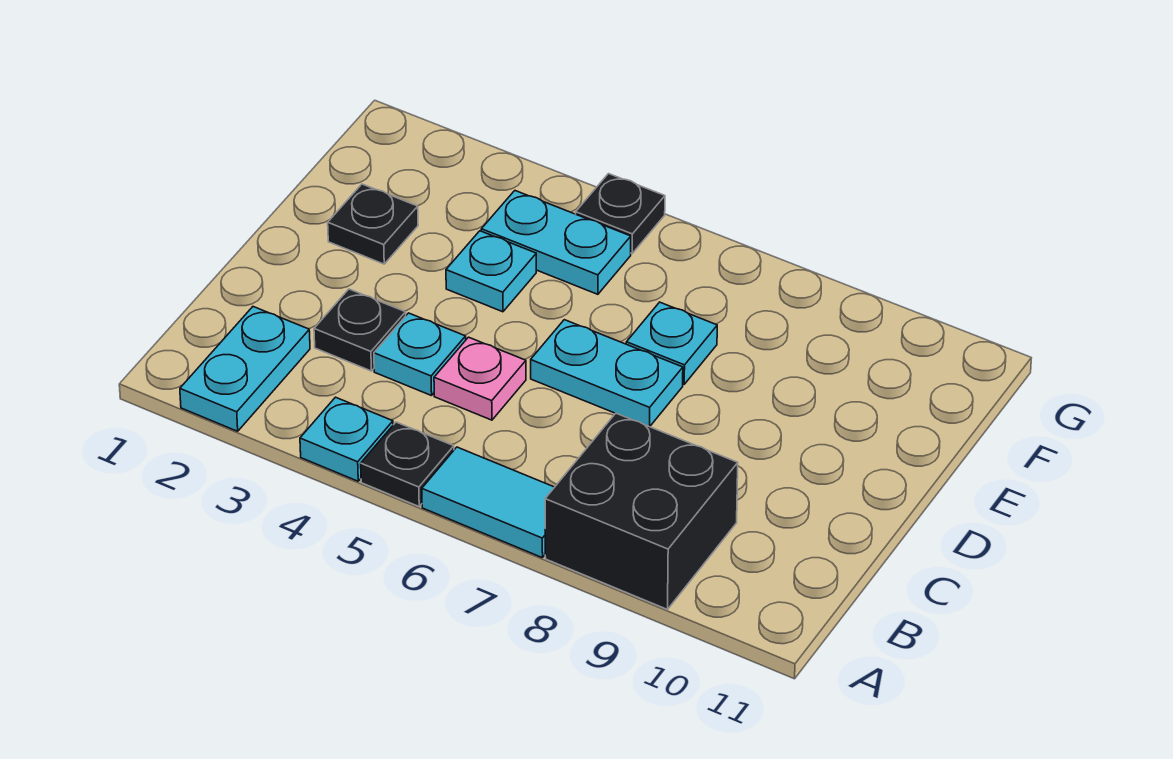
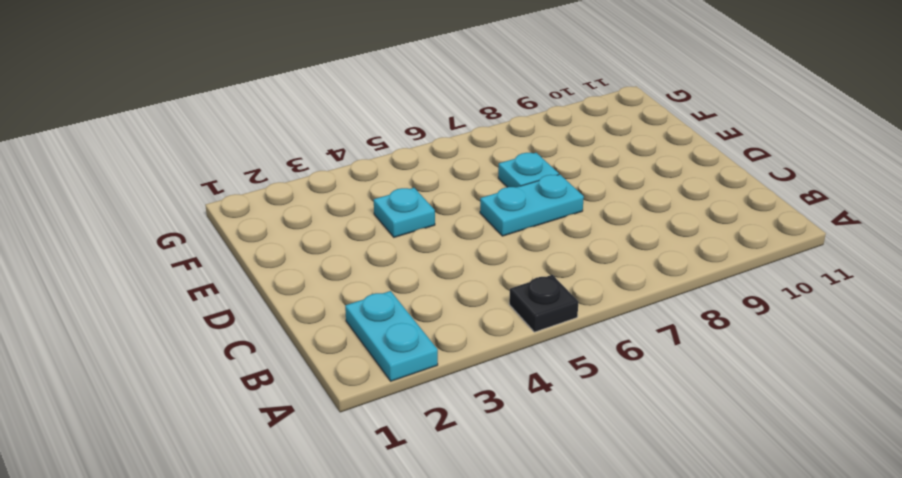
none -> cyan plate A4 level 1
none -> cyan tile A6:A7 level 1
none -> black brick A8:B9 level 1

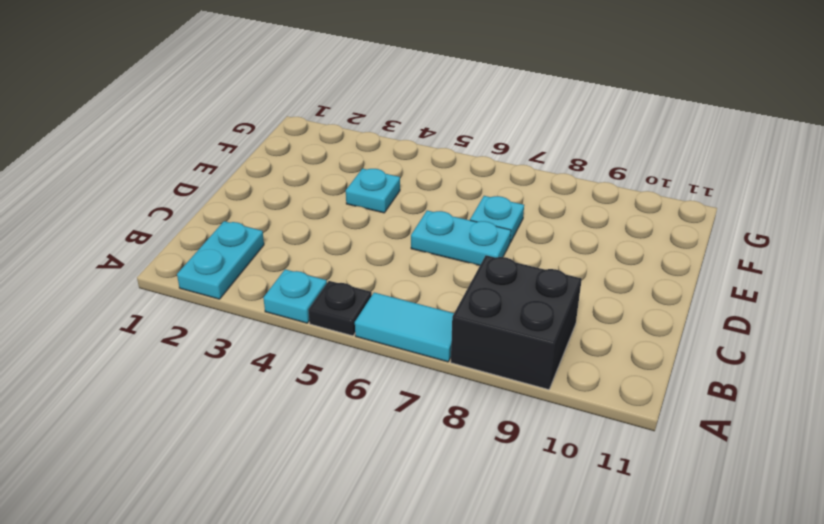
none -> black plate C3 level 1
none -> cyan plate C4 level 1
none -> pink plate C5 level 1

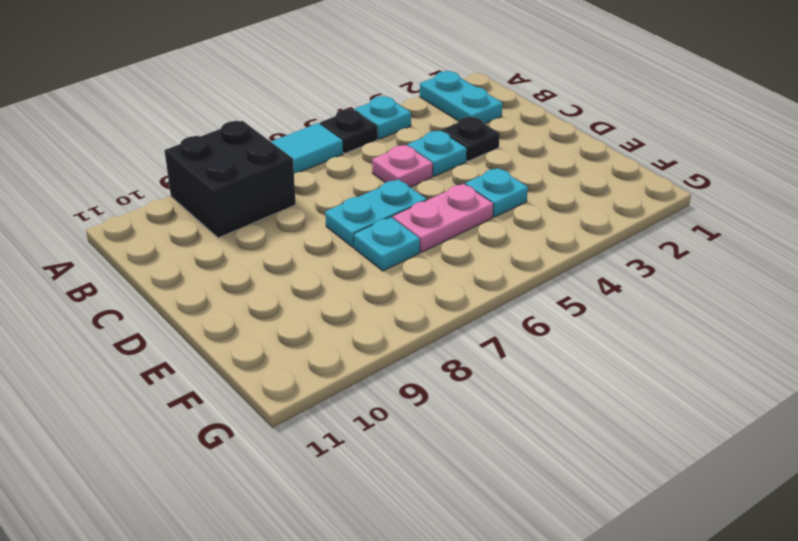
pink plate E5:E6 level 1 -> none
none -> black plate E2 level 1
none -> cyan plate F4:F5 level 1
none -> black plate G5 level 1

